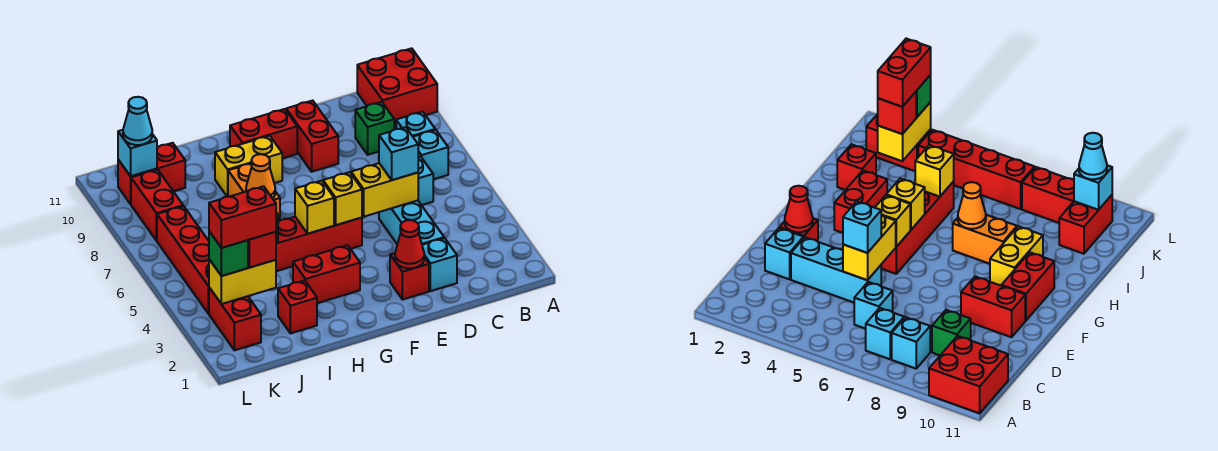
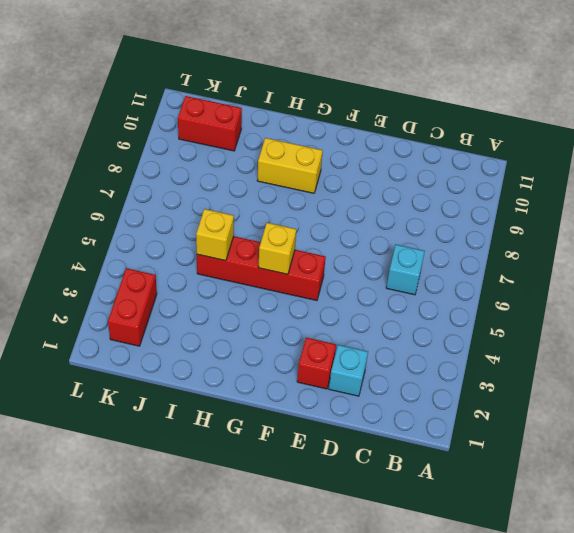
none -> red brick A10:B11 level 1
none -> cyan brick B7 level 1
none -> cyan brick B8 level 1
none -> green brick C9 level 1

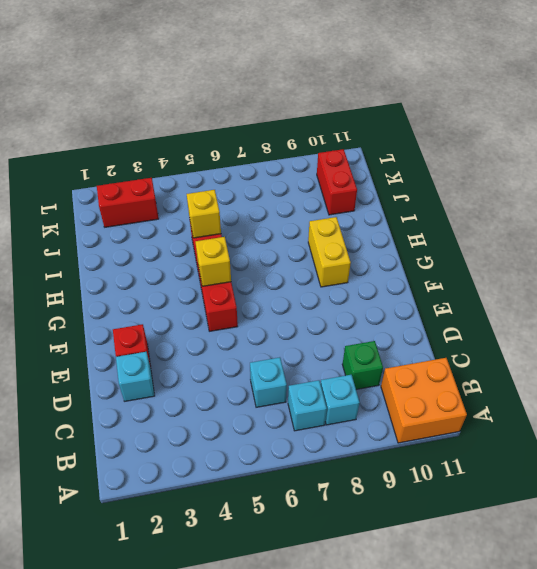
orange brick A10:B11 level 1 -> red brick A10:B11 level 1
none -> cyan brick D3:D5 level 1
none -> red brick E9:E10 level 1
none -> red brick F10:G10 level 1
none -> red brick G3:H3 level 1

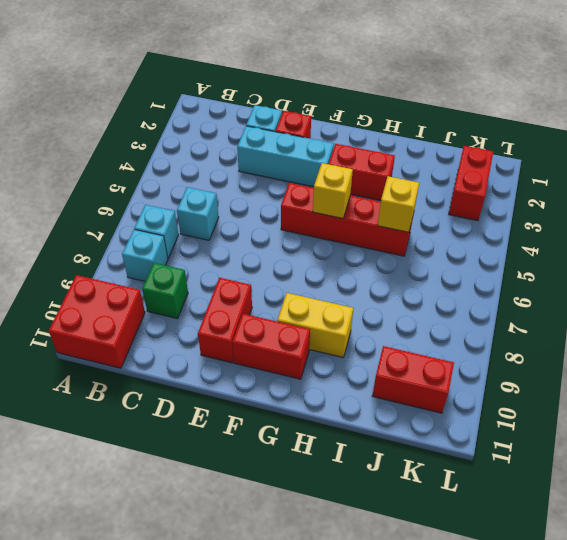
cyan brick D3:F3 level 1 -> cyan brick D3:D5 level 1
none -> orange brick H7:H8 level 1
none -> red brick I2 level 1
none -> red brick K4:K7 level 1
none -> red brick K8:K9 level 1

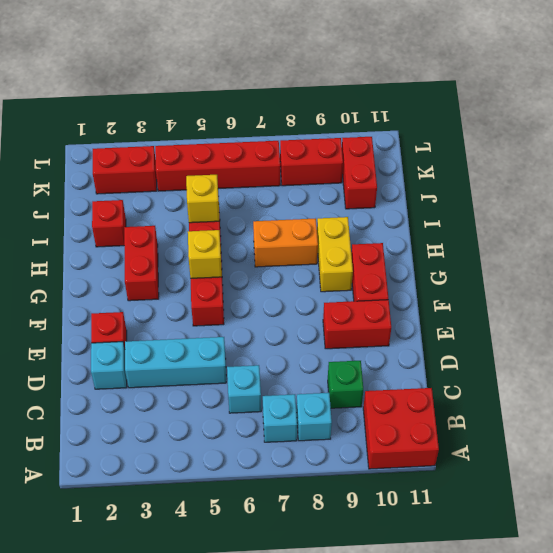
none -> yellow brick D5:E5 level 2
none -> red cone E2 level 2
none -> yellow brick F5 level 2
none -> orange cone H7 level 2

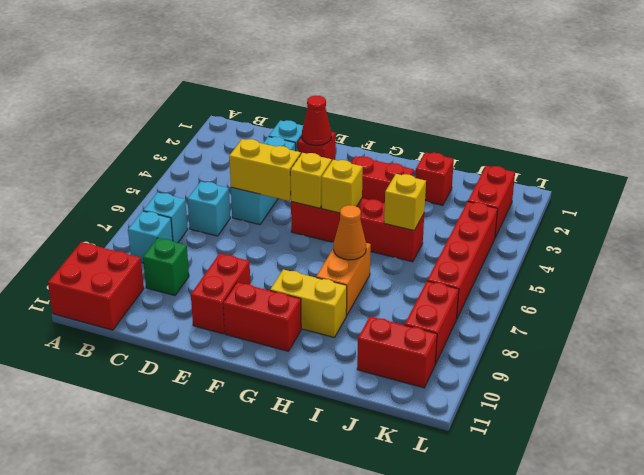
none -> yellow brick J3:K3 level 2
none -> cyan brick K10 level 2
none -> cyan brick D5 level 3
none -> red brick J3 level 3

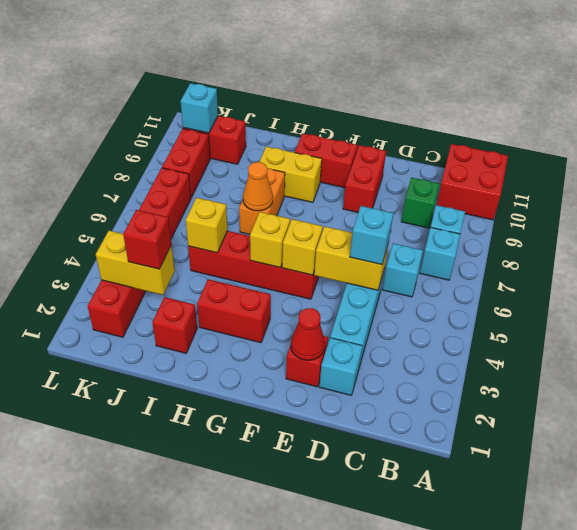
none -> green brick K3 level 3
none -> cyan cone K10 level 3
none -> red brick J3:K3 level 4

